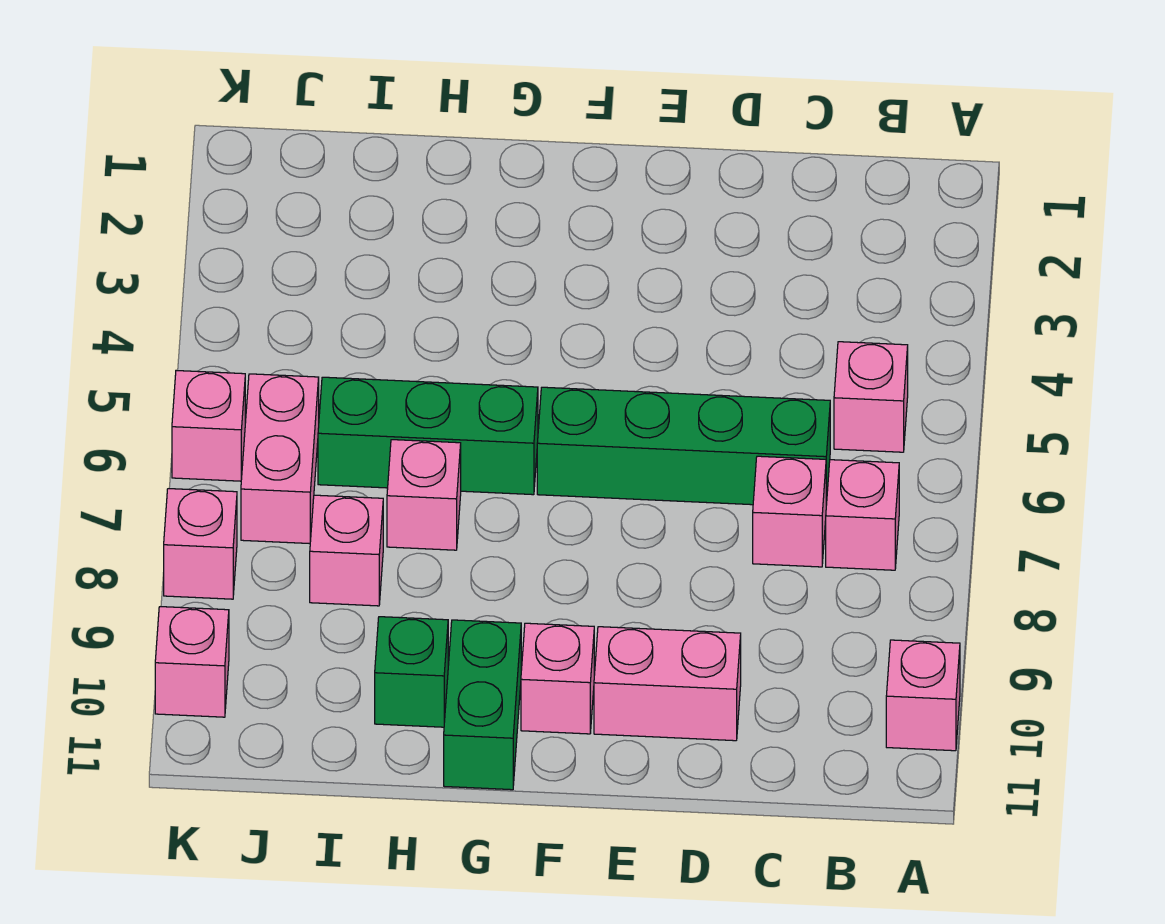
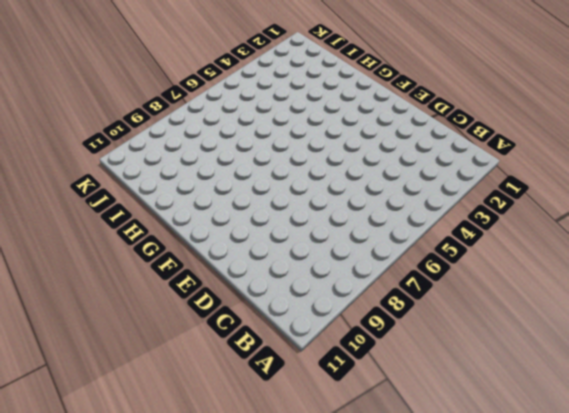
none -> pink brick A10 level 1
none -> pink brick B5 level 1
none -> pink brick B7 level 1

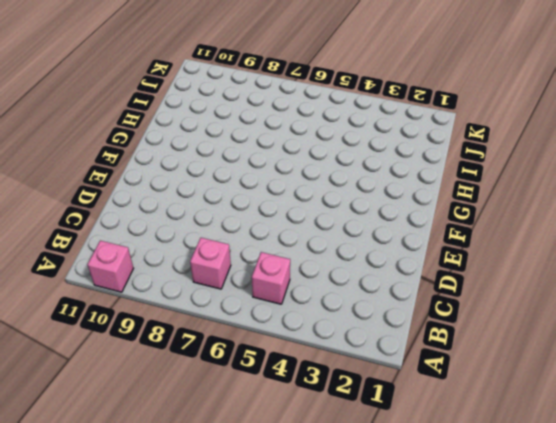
none -> green brick C6:F6 level 1
none -> pink brick C7 level 1
none -> pink brick D10:E10 level 1

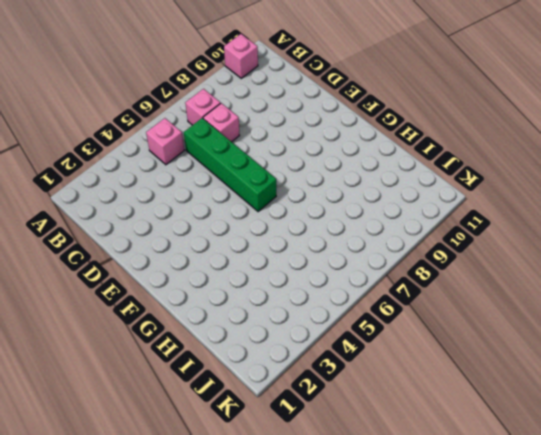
none -> pink brick D10:E10 level 1
none -> pink brick F10 level 1
none -> green brick G6:I6 level 1

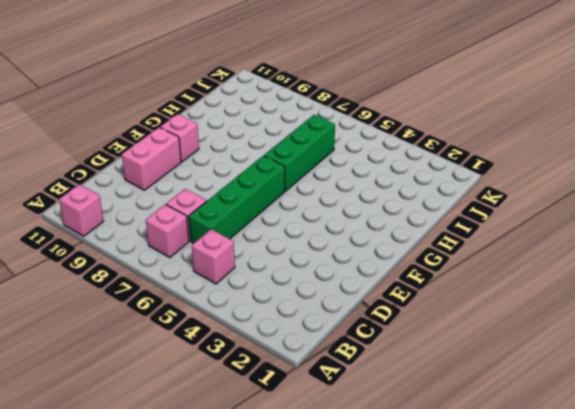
none -> green brick G10:G11 level 1
none -> pink brick H7 level 1
none -> green brick H10 level 1

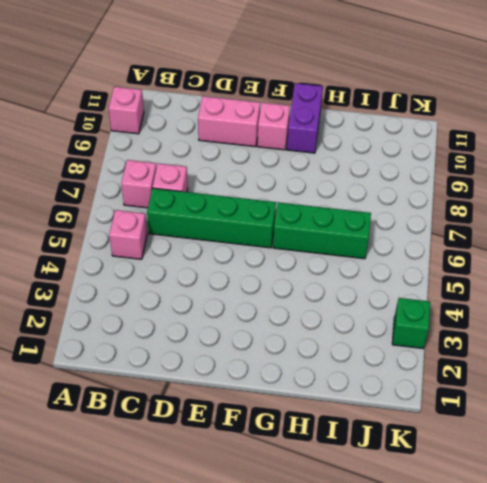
purple brick G10:G11 level 1 -> green brick G10:G11 level 1
green brick K3 level 1 -> green brick H10 level 1
none -> pink brick H7 level 1
none -> pink brick I8 level 1
none -> pink brick J6:J7 level 1

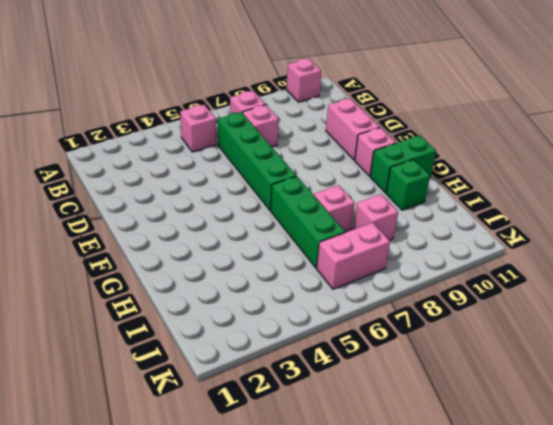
none -> pink brick K6 level 1
none -> pink brick K8 level 1
none -> pink brick K10 level 1

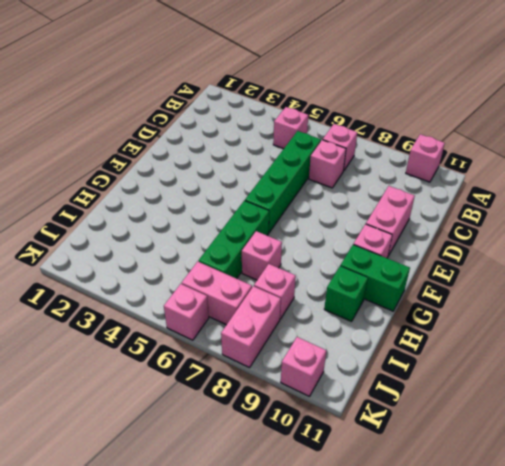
pink brick J8:K8 level 1 -> pink brick K8 level 1

